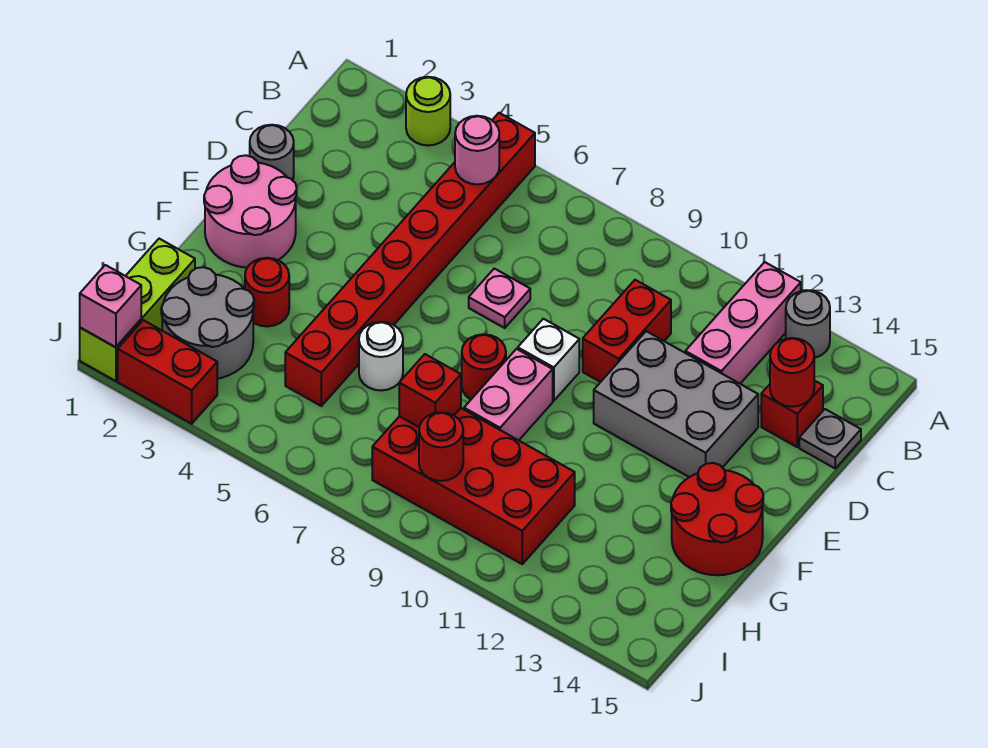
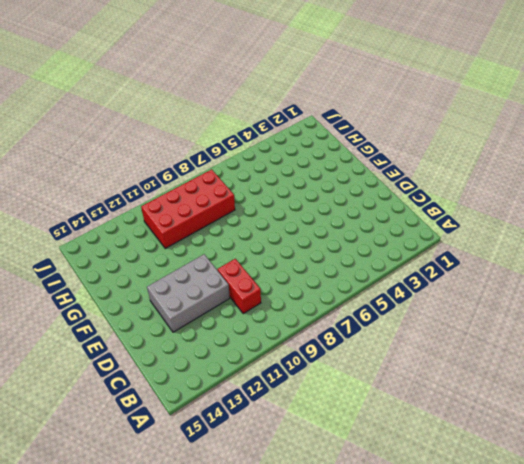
none -> lime round brick A3 level 1
none -> red brick A5:H5 level 1
none -> pink brick A12:C12 level 1

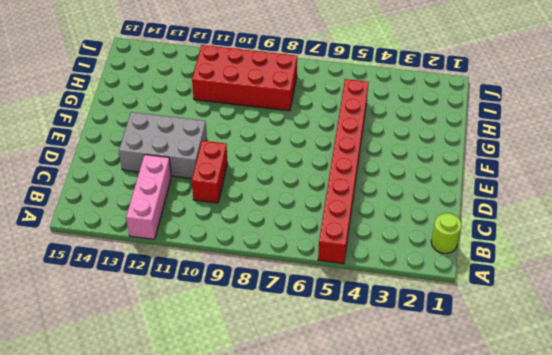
lime round brick B1 level 1 -> lime round brick A3 level 1
none -> grey round brick A13 level 1
none -> red brick C14 level 1
none -> grey plate C15 level 1

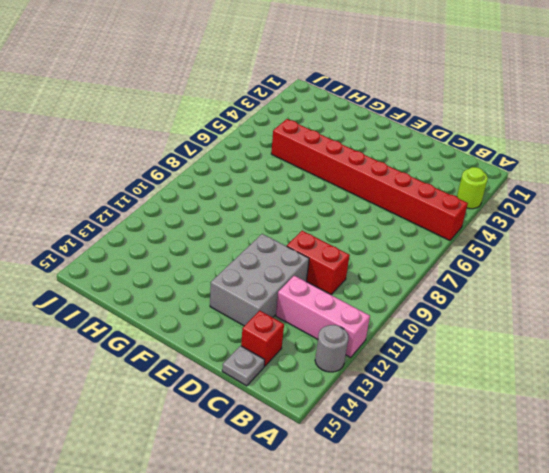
none -> grey round brick D1 level 1
none -> pink plate D7 level 1
none -> pink round brick E1:F2 level 1

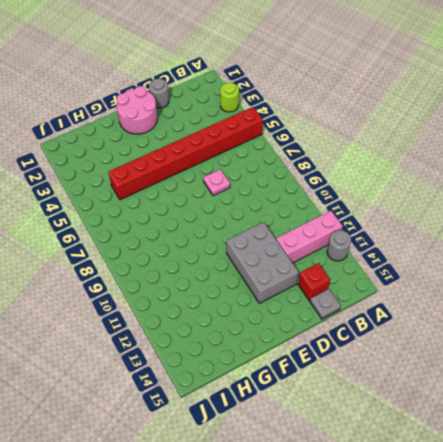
none -> red brick C10:D10 level 1
none -> white brick E9 level 1
none -> red round brick F8 level 1

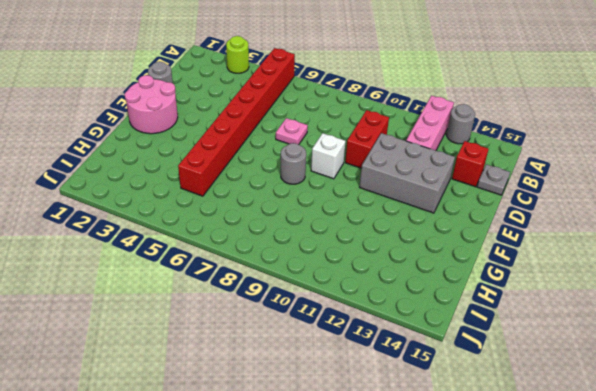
grey round brick F8 level 1 -> red round brick F8 level 1
none -> pink brick F9:G9 level 1
none -> red round brick F14:G15 level 1
none -> red round brick G3 level 1

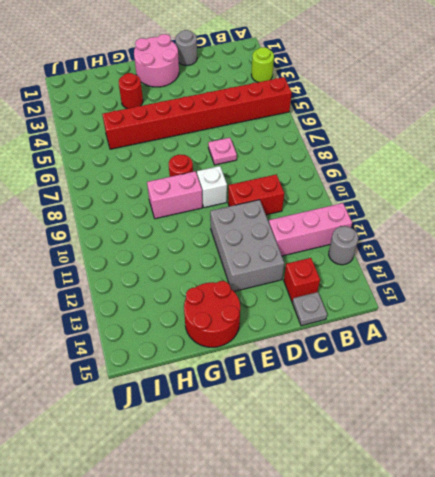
none -> white round brick G6 level 1
none -> lime brick H1:J1 level 1
none -> grey round brick H2:I3 level 1

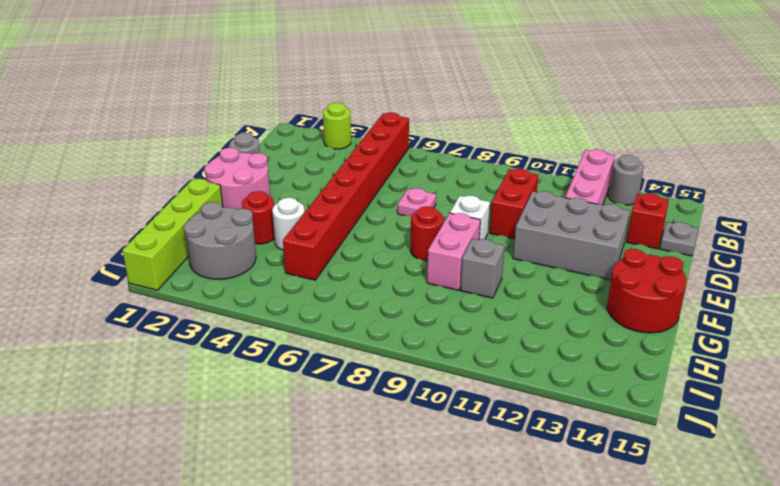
lime brick G1:J1 level 1 -> lime brick H1:J1 level 1
white round brick G4 level 1 -> white round brick G6 level 1
grey brick G10 level 1 -> none
none -> red brick H8:I11 level 1
none -> red brick J2:J3 level 1
none -> pink round brick B5 level 2

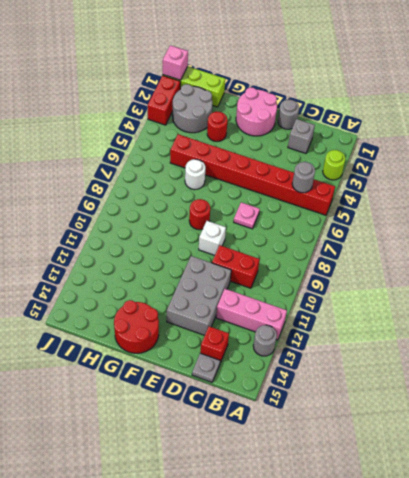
grey round brick B5 level 2 -> pink round brick B5 level 2
grey brick C2 level 1 -> none
none -> pink brick F9:G9 level 1
none -> red brick H8:I11 level 1
none -> red round brick C14 level 2

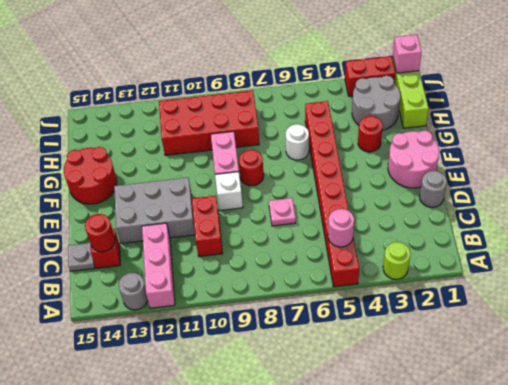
none -> red brick H8 level 2
none -> red round brick I9 level 2

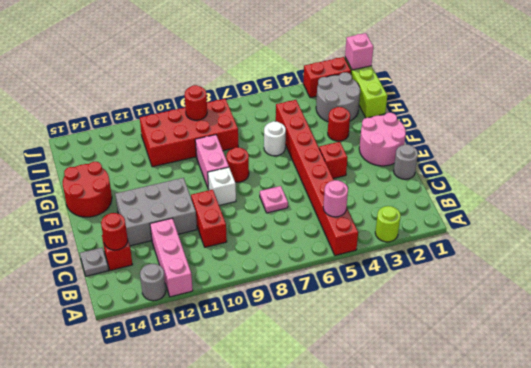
red brick E4 level 1 -> red brick H8 level 2

